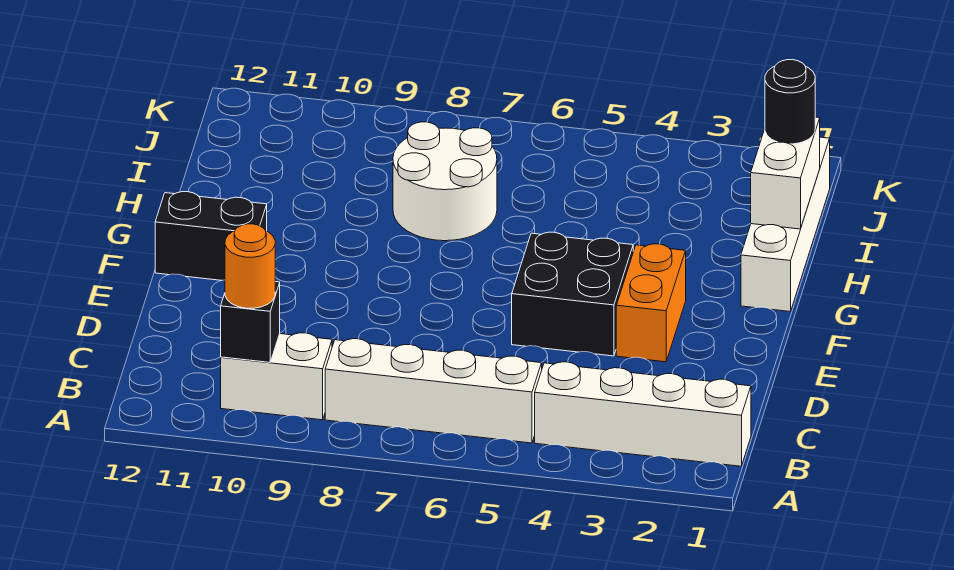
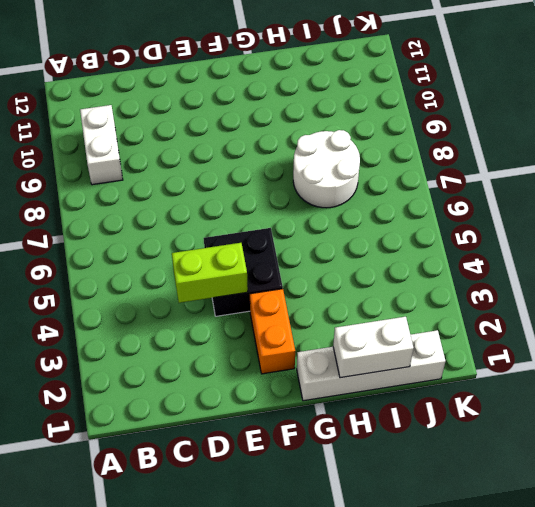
lime brick D4:E4 level 2 -> none
orange brick F2:F3 level 1 -> orange brick E3:F3 level 1
none -> white brick B1:B4 level 1
none -> white brick B5:B8 level 1
none -> black brick F11:F12 level 1

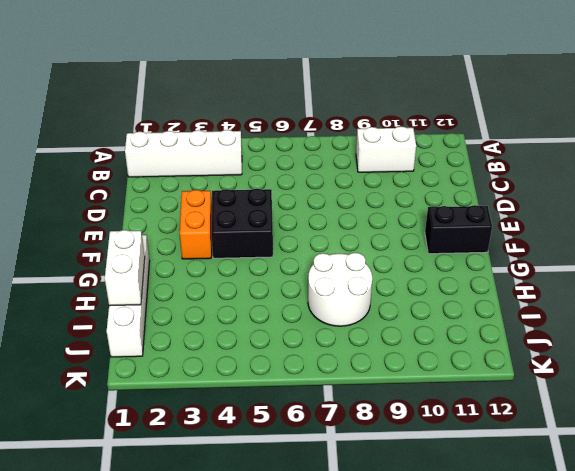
none -> white brick B5:B8 level 1
none -> black brick B10 level 2
none -> orange round brick B10 level 3

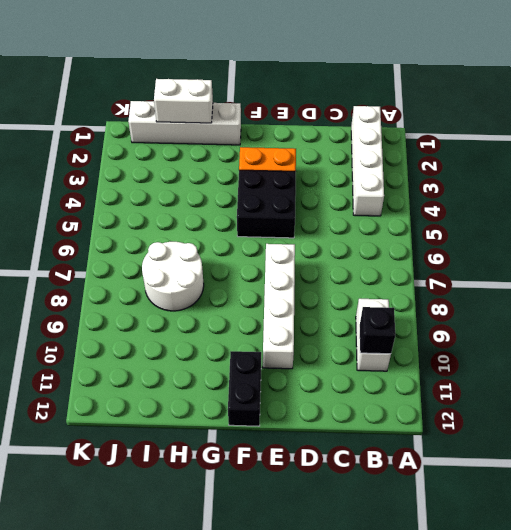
white brick E7:E10 level 1 -> white brick B5:B8 level 1
none -> orange round brick B10 level 3
none -> black round brick I1 level 3

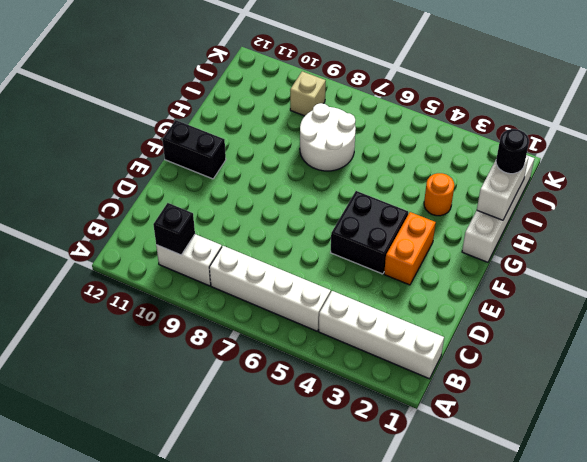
orange round brick H3 level 1 -> orange round brick B10 level 3
tan brick J9 level 1 -> none

